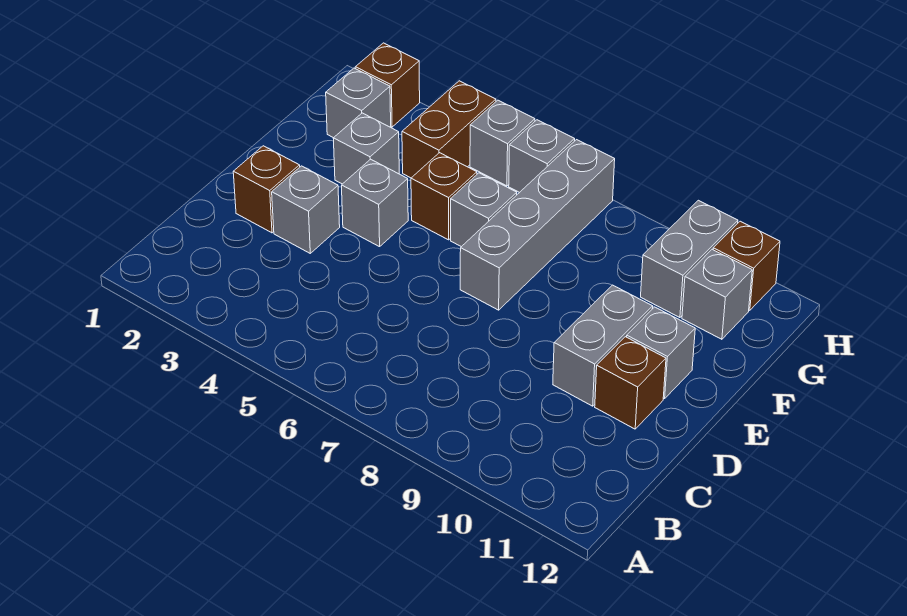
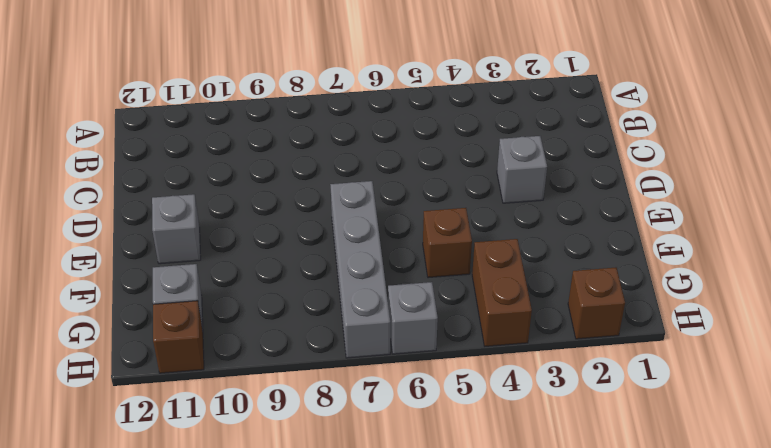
none -> brown brick D2 level 1
none -> grey brick D10:E10 level 1
none -> brown brick D11 level 1

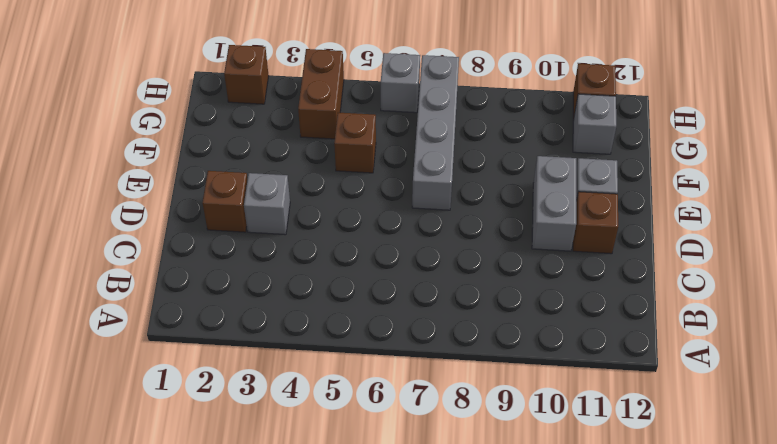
none -> grey brick E4 level 1
none -> grey brick F3 level 1
none -> grey brick F6 level 1

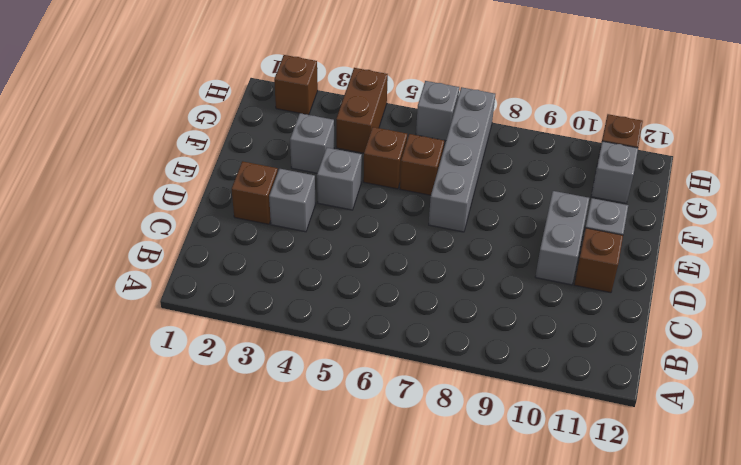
brown brick F6 level 1 -> grey brick F6 level 1
none -> grey brick G2 level 1
none -> grey brick G10:H10 level 1
none -> grey brick H5 level 1

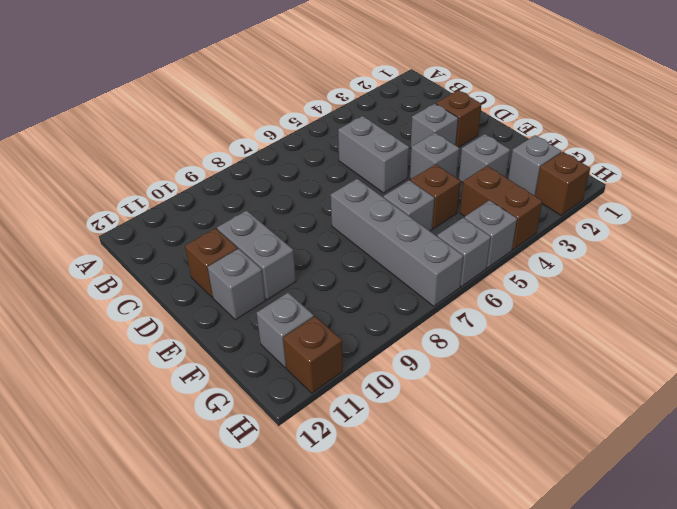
grey brick C5:D5 level 1 -> grey brick G10:H10 level 1

